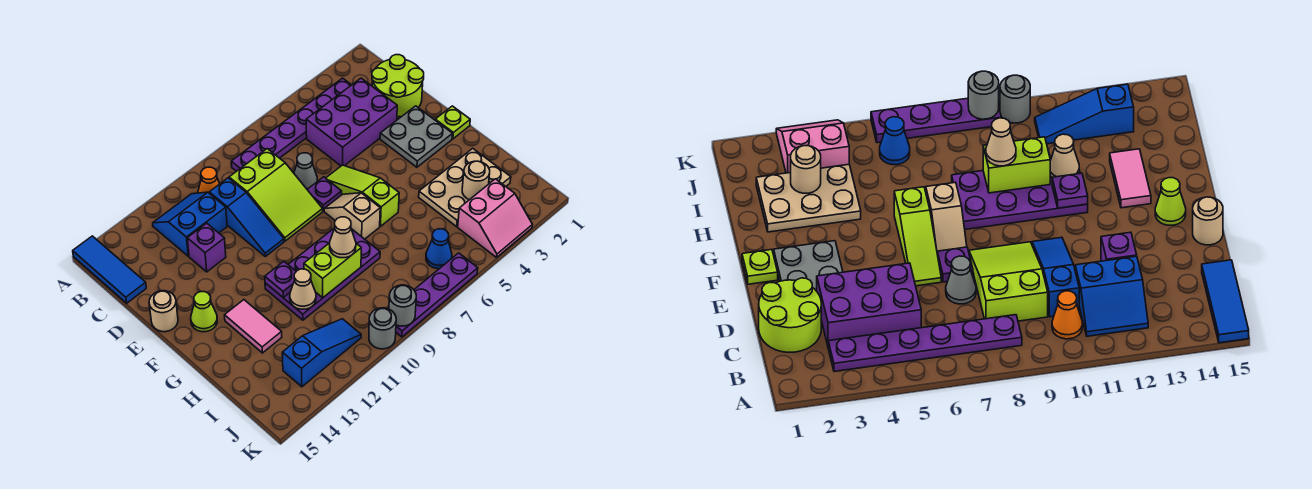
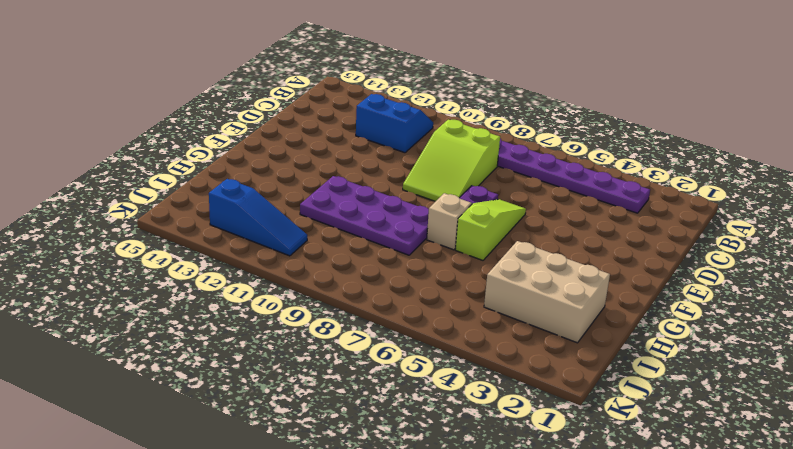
tan brick H2:I4 level 1 -> tan plate H2:I4 level 1
none -> blue tile A15:C15 level 1
none -> orange cone B10 level 1
none -> lime round brick C1:D2 level 1
none -> purple brick C3:D5 level 1

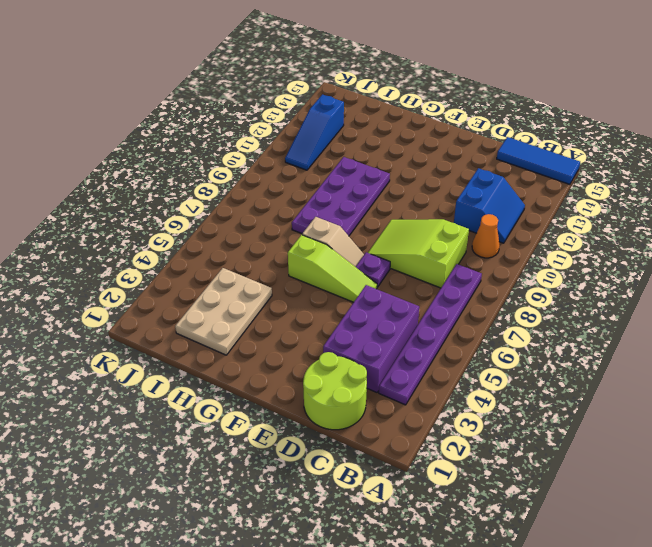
none -> blue slope C10:E10 level 1 top C
none -> grey cone D7 level 1
none -> purple brick D12 level 1
none -> grey plate E2:F3 level 1

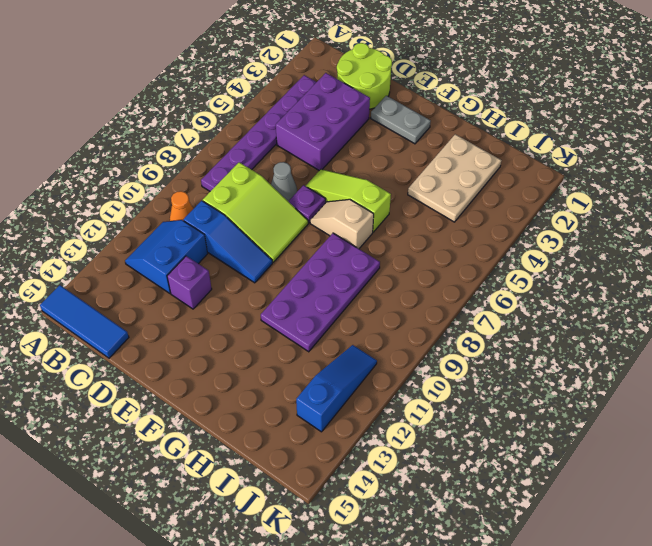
grey plate E2:F2 level 1 -> grey plate E2:F3 level 1
none -> tan round brick E15 level 1
none -> lime plate F1 level 1
none -> lime cone F14 level 1
none -> pink tile G13:H13 level 1

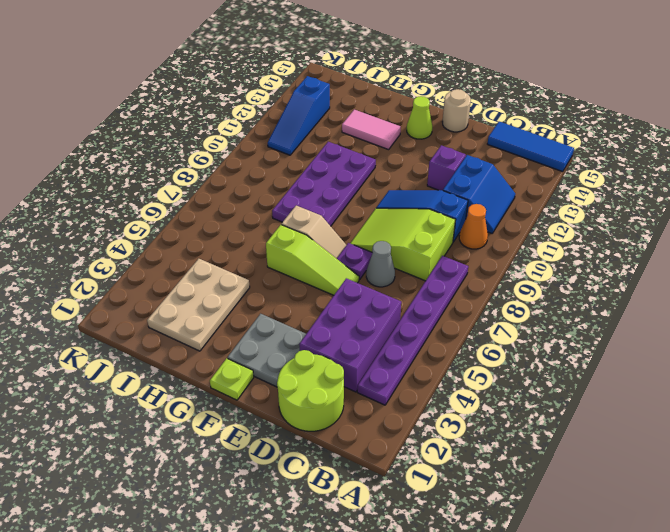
none -> pink slope J3:K4 level 1 top J
none -> blue cone J6 level 1
none -> purple plate K6:K9 level 1
none -> grey round brick K10 level 1

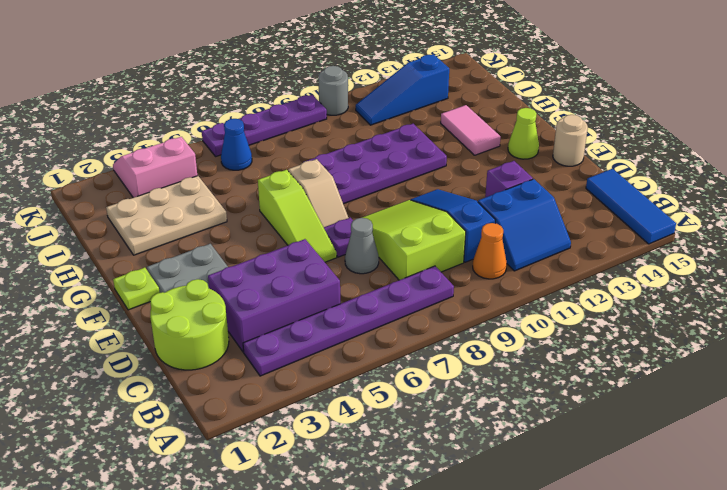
none -> purple plate G11 level 2
none -> lime brick H9:H10 level 2
none -> tan cone H11 level 2
none -> tan round brick I3 level 2

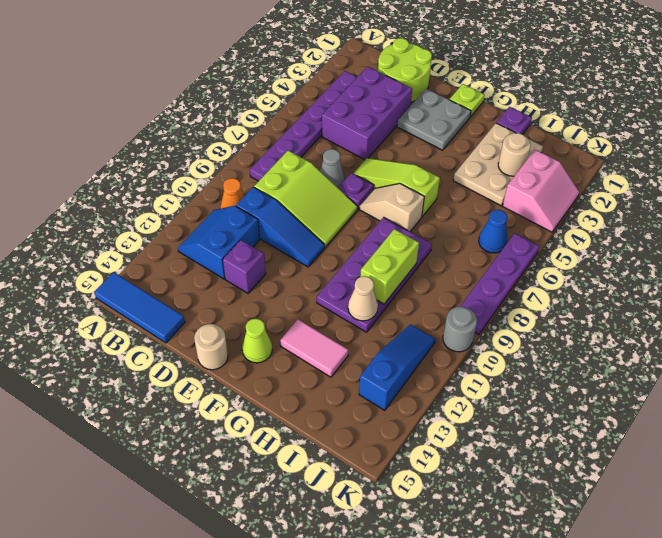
purple plate H1 level 1 -> purple plate G11 level 2
none -> grey round brick K9 level 2
none -> tan cone H9 level 3

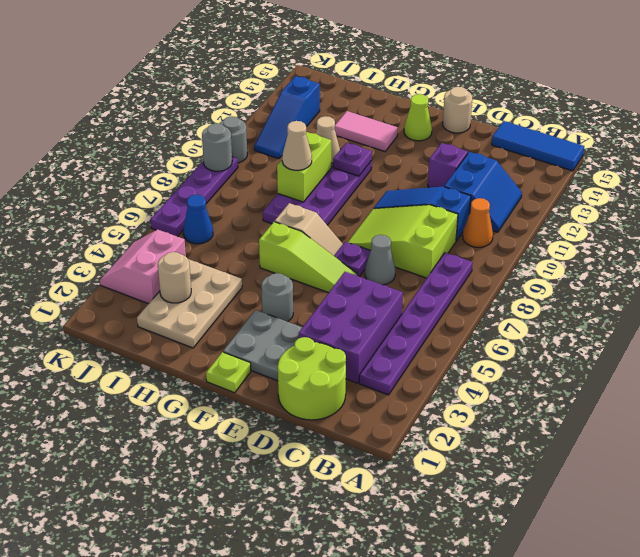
grey round brick F4 level 1 -> none

